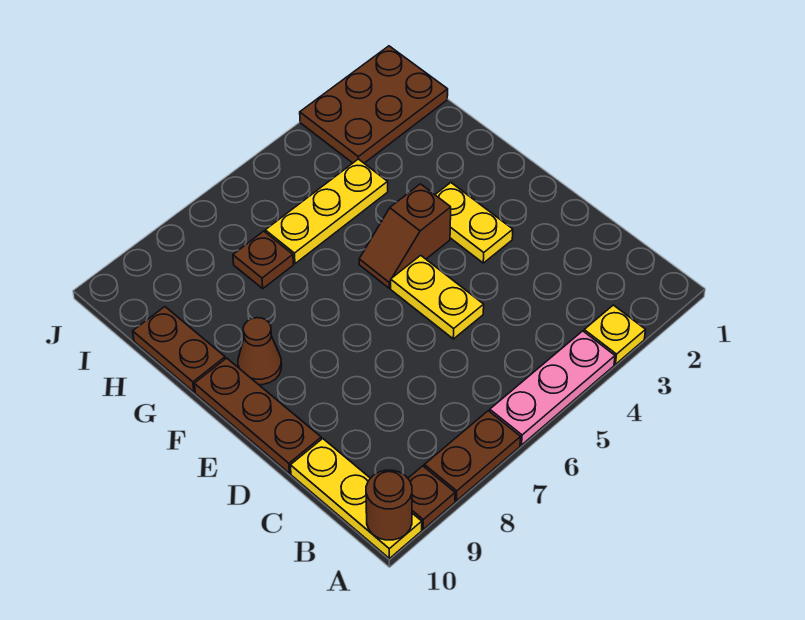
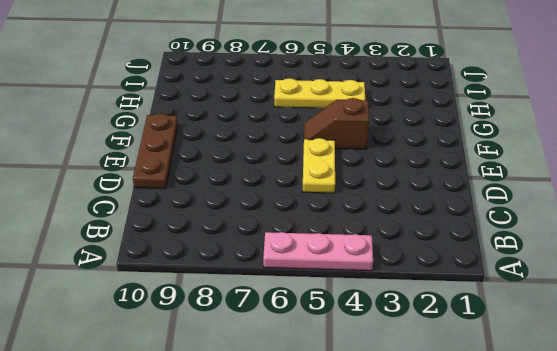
none -> yellow plate A3 level 1
none -> brown plate A7:A8 level 1
none -> brown plate A9 level 1

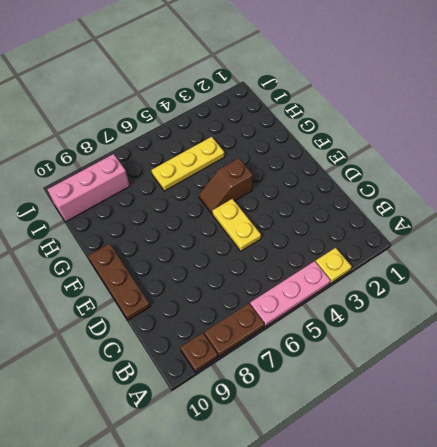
pink brick I8:I10 level 1 -> none
none -> yellow plate A10:C10 level 1
none -> yellow plate E3:F3 level 1
none -> brown cone F9 level 1

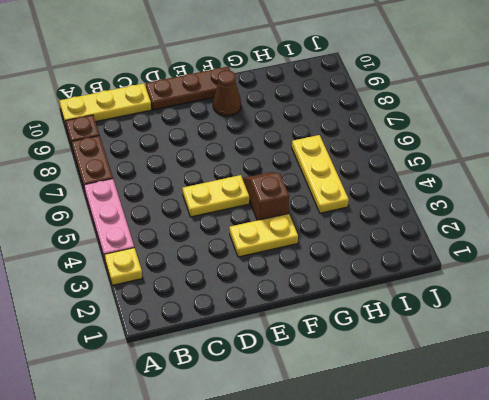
none -> brown plate G10:H10 level 1
none -> brown plate H7 level 1
none -> brown plate I1:J3 level 1

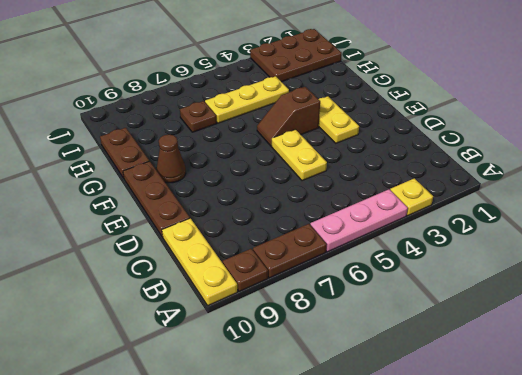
none -> brown round brick A10 level 2

